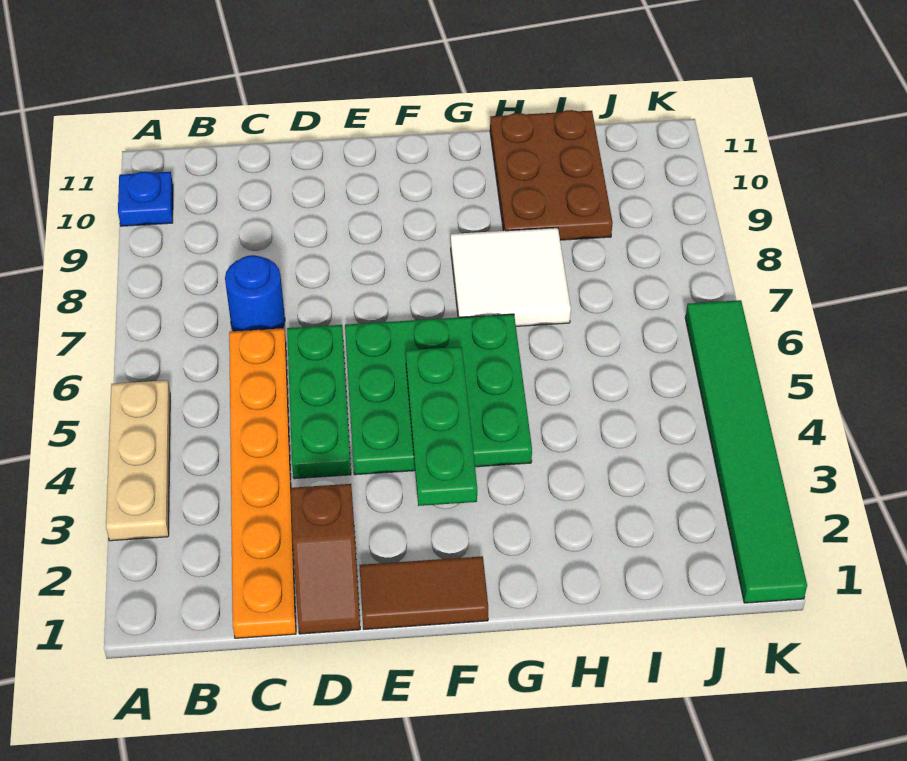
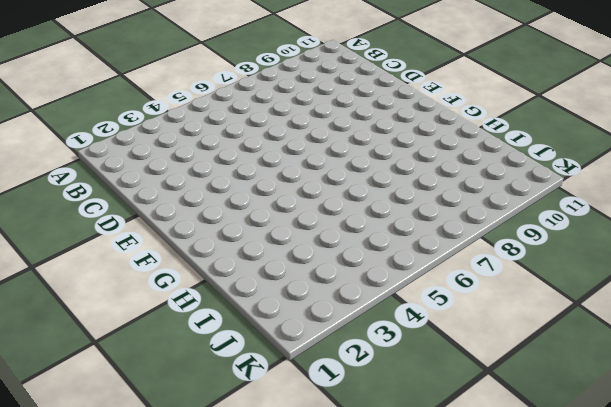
none -> tan plate A3:A5 level 1
none -> blue plate A10 level 1
none -> orange plate C1:C6 level 1

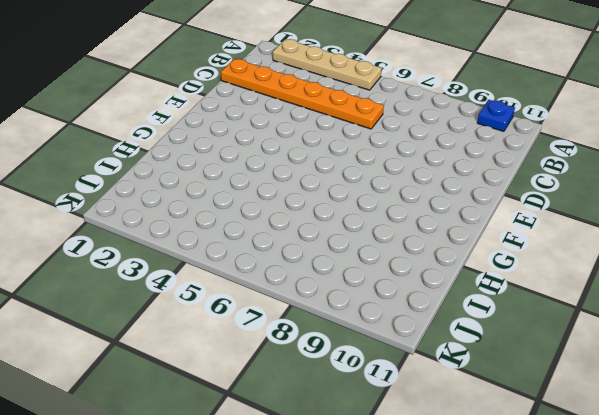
tan plate A2:A5 level 1 -> tan plate A3:A5 level 1
none -> blue round brick C7 level 1
none -> brown slope D1:D2 level 1 top 2
none -> green plate D4:D6 level 1

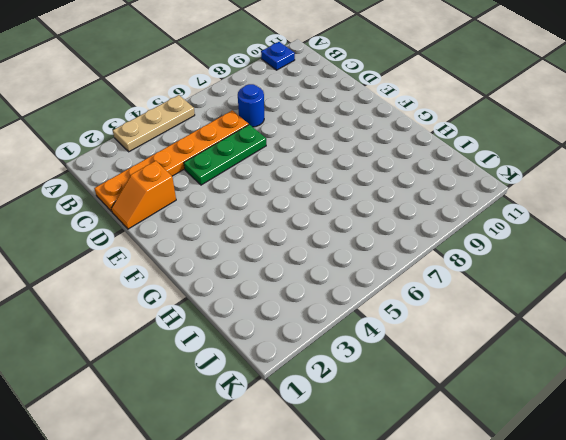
orange slope D1:D2 level 1 top 2 -> brown slope D1:D2 level 1 top 2
none -> brown tile E1:F1 level 1
none -> green plate E4:G6 level 1
none -> white tile G7:H8 level 1

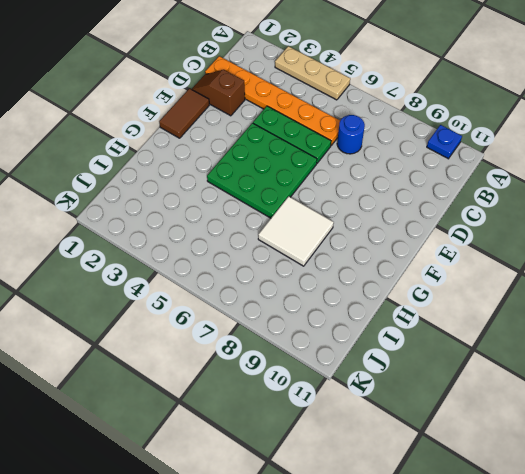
none -> brown plate H9:I11 level 1
none -> green tile K1:K6 level 1
none -> green plate F3:F5 level 2

